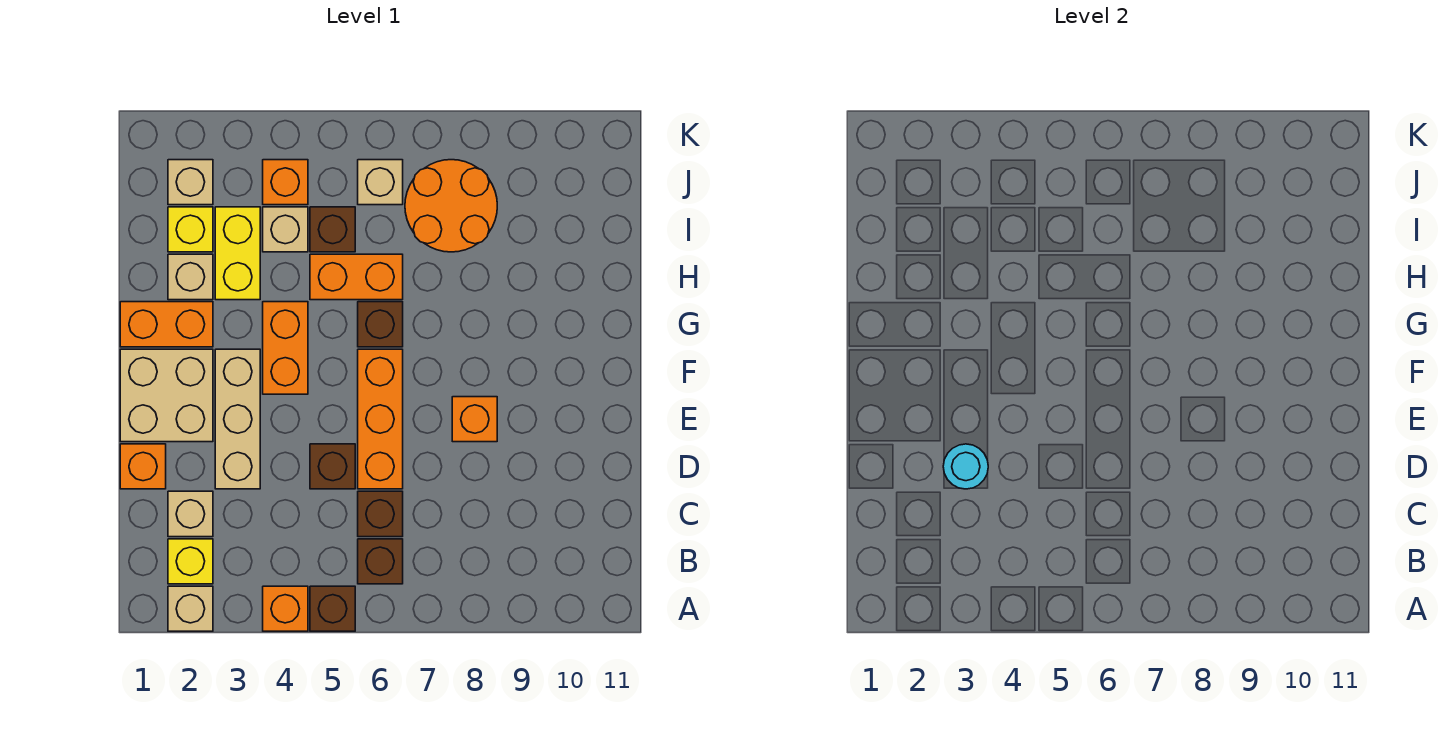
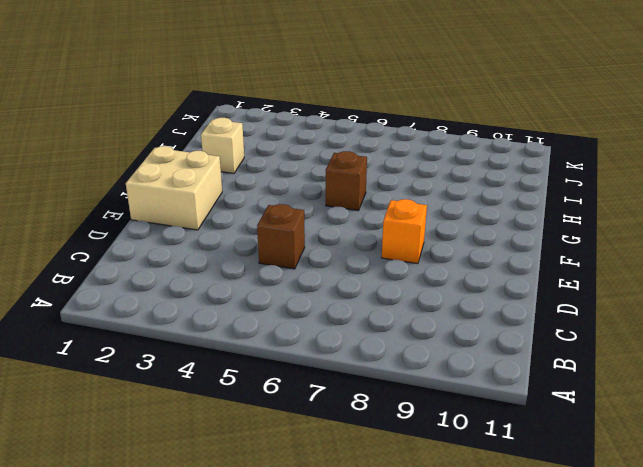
none -> tan brick A2 level 1
none -> orange brick A4 level 1
none -> brown brick A5 level 1

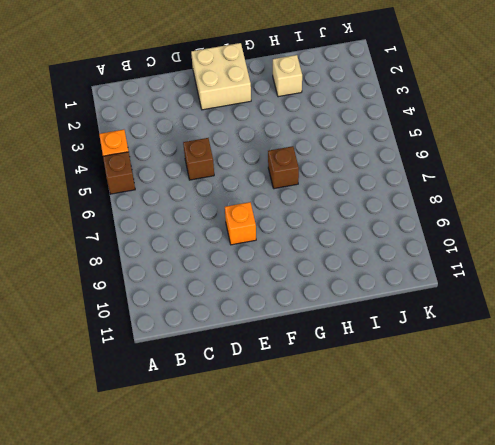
none -> tan brick A2 level 1
none -> yellow brick B2 level 1
none -> brown brick B6 level 1

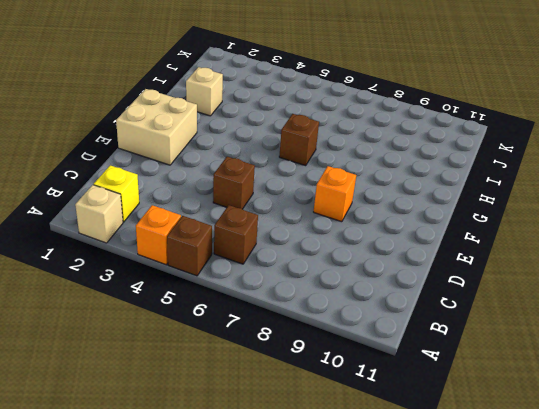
none -> tan brick C2 level 1
none -> brown brick C6 level 1
none -> orange brick D1 level 1

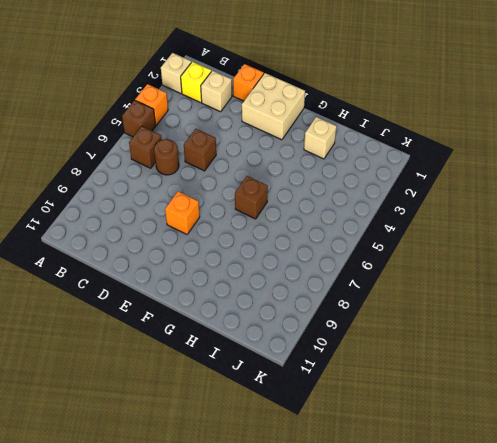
brown round brick C6 level 1 -> brown brick C6 level 1
none -> tan brick D3:F3 level 1
none -> orange brick D6:F6 level 1
none -> orange brick F4:G4 level 1

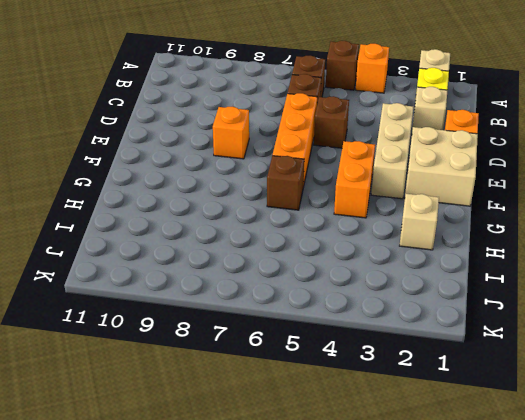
none -> orange brick G1:G2 level 1
none -> yellow brick H3:I3 level 1
none -> orange brick H5:H6 level 1

